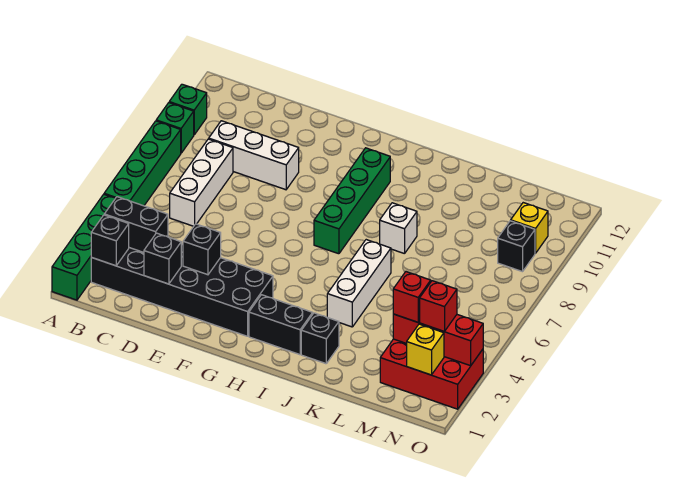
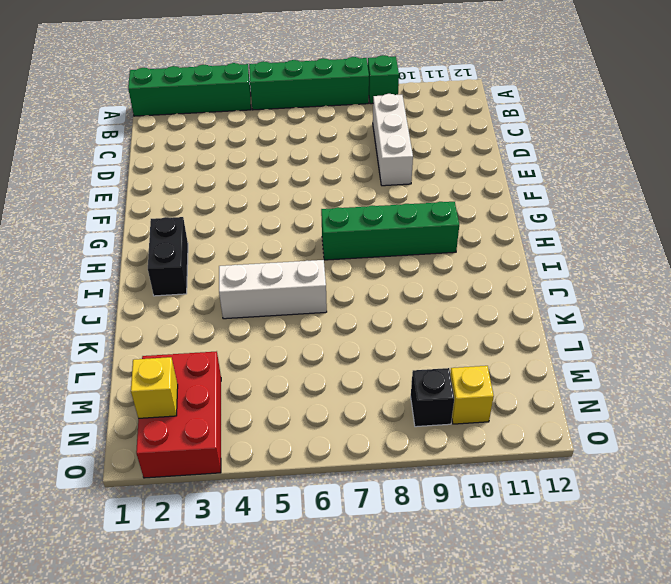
none -> green brick A10 level 1
none -> black brick B2:G3 level 1
none -> white brick C6:C8 level 1

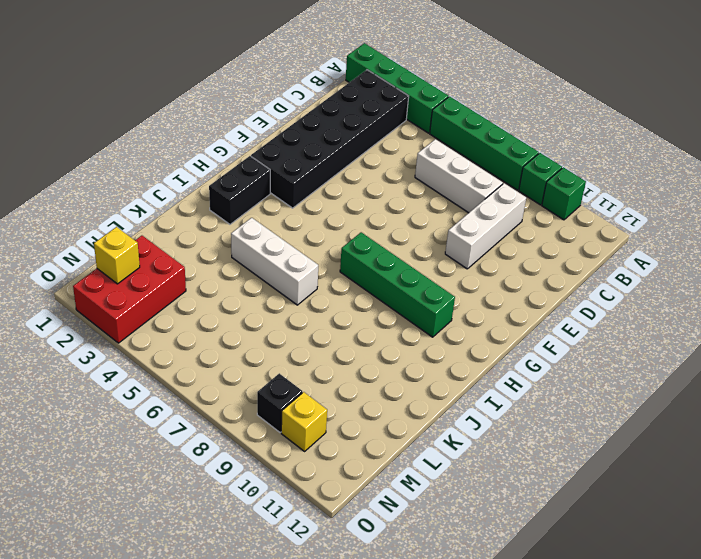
none -> black brick J2 level 1
none -> white brick J8 level 1
none -> black brick B2 level 2

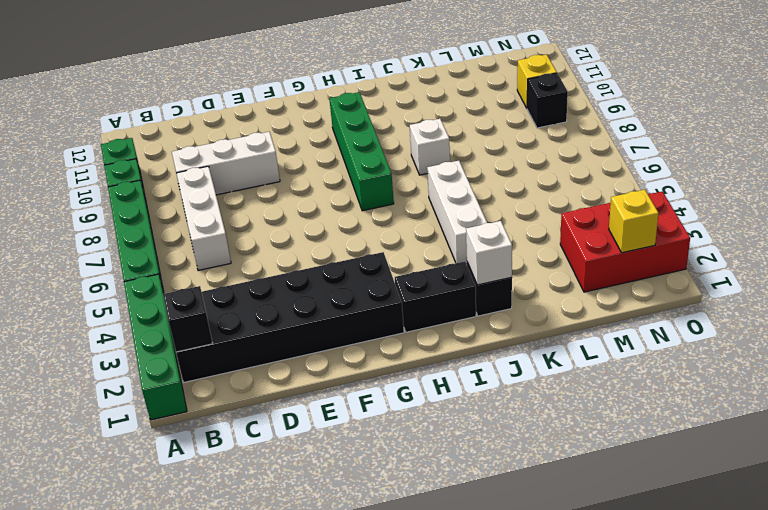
white brick J2 level 2 -> none
none -> black brick B3:C3 level 2
none -> black brick D2 level 2
none -> black brick E3 level 2

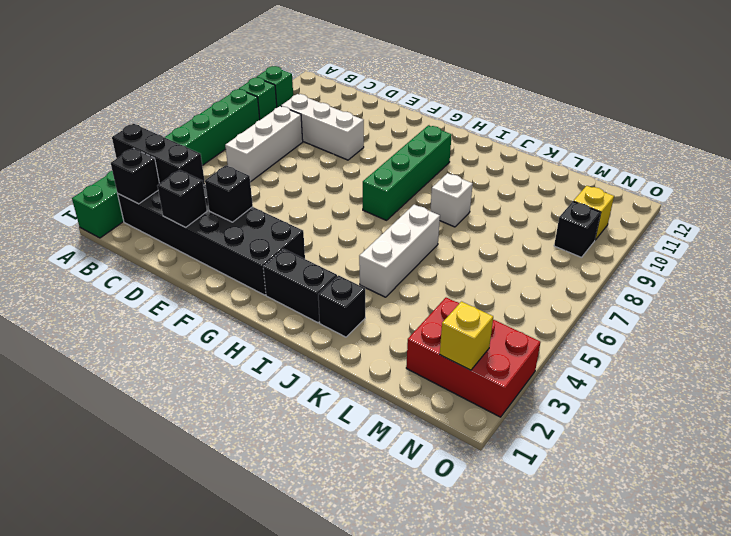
black brick A3:C3 level 2 -> black brick B3:C3 level 2
none -> red brick M3:O3 level 2
none -> red brick M3 level 3
none -> red brick N3 level 3

